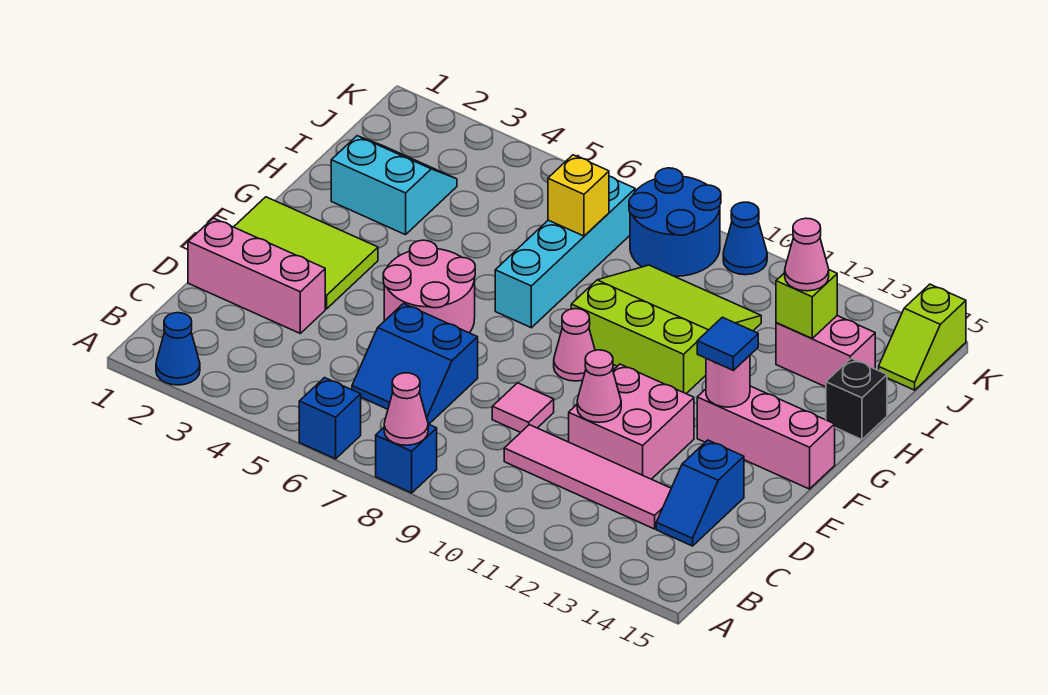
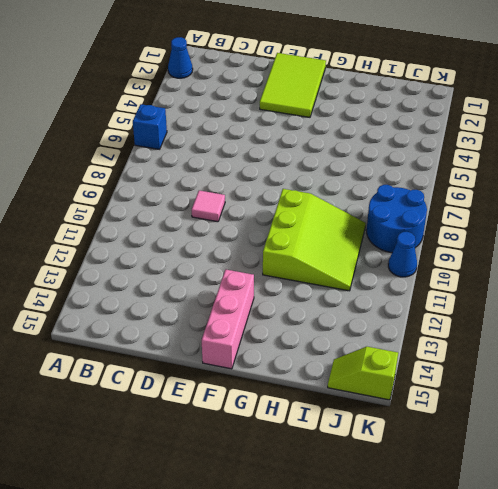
none -> blue brick A8 level 1
none -> blue slope C6:D7 level 1 top D
none -> pink tile C10:C13 level 1

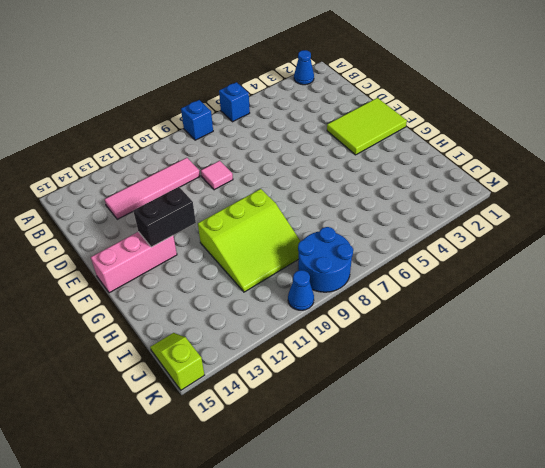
black brick F12:F13 level 2 -> pink round brick F13 level 2
none -> blue slope C6:D7 level 1 top D
none -> blue slope C14:D14 level 1 top D
none -> pink brick D1:D3 level 1

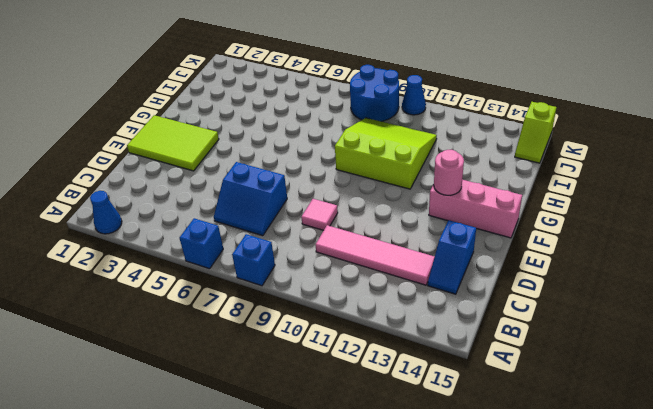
none -> pink brick D1:D3 level 1
none -> pink brick D11:E12 level 1
none -> pink round brick E5:F6 level 1

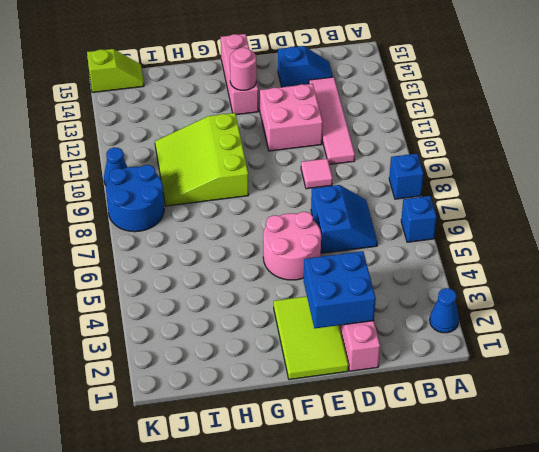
blue brick D2:E3 level 2 -> none
none -> pink cone F9 level 1
none -> cyan brick G7:J7 level 1
none -> cyan slope H2:I3 level 1 top H

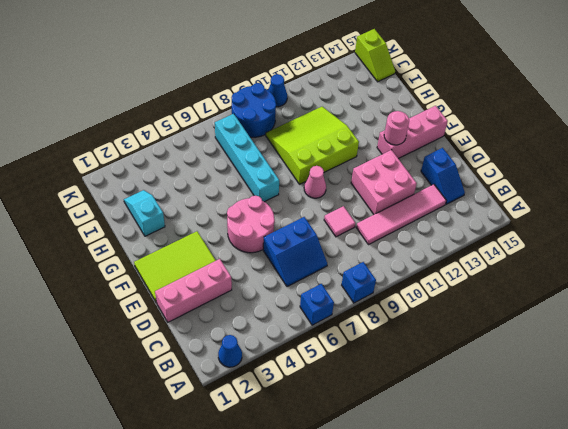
cyan slope H2:I2 level 1 top H -> cyan slope H2:I3 level 1 top H
none -> black brick H15 level 1
none -> pink brick I13:I14 level 1
none -> pink cone A8 level 2

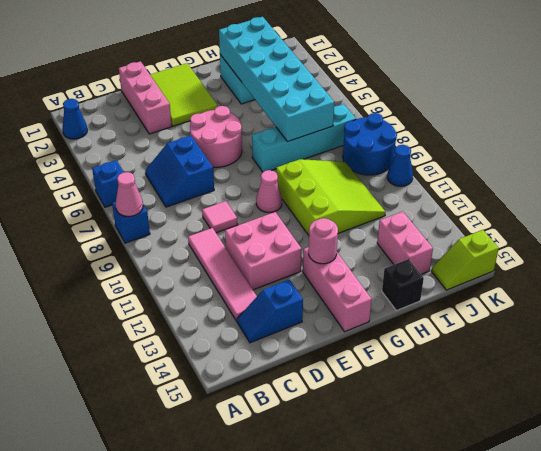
cyan brick H2:I7 level 2 -> yellow brick I7 level 2
none -> pink cone D11 level 2
none -> lime brick I13 level 2
none -> blue tile F13 level 3

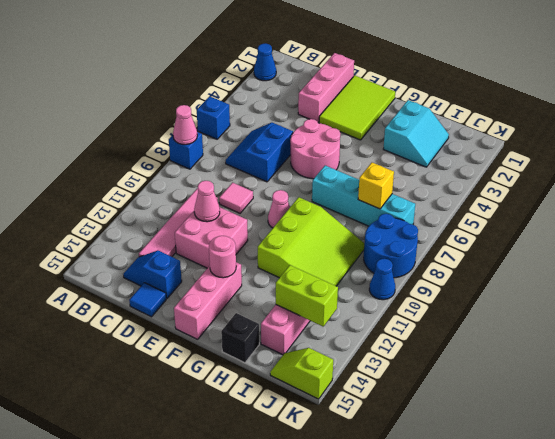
blue tile D15 level 1 -> blue tile F13 level 3
lime brick I13:J13 level 2 -> lime brick I13 level 2
none -> pink cone I13 level 3

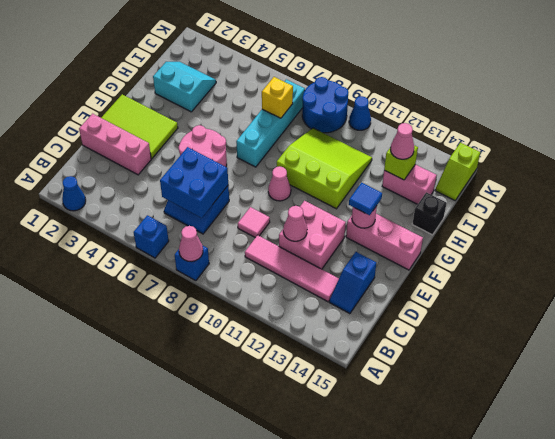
blue brick C6:D7 level 2 -> none

